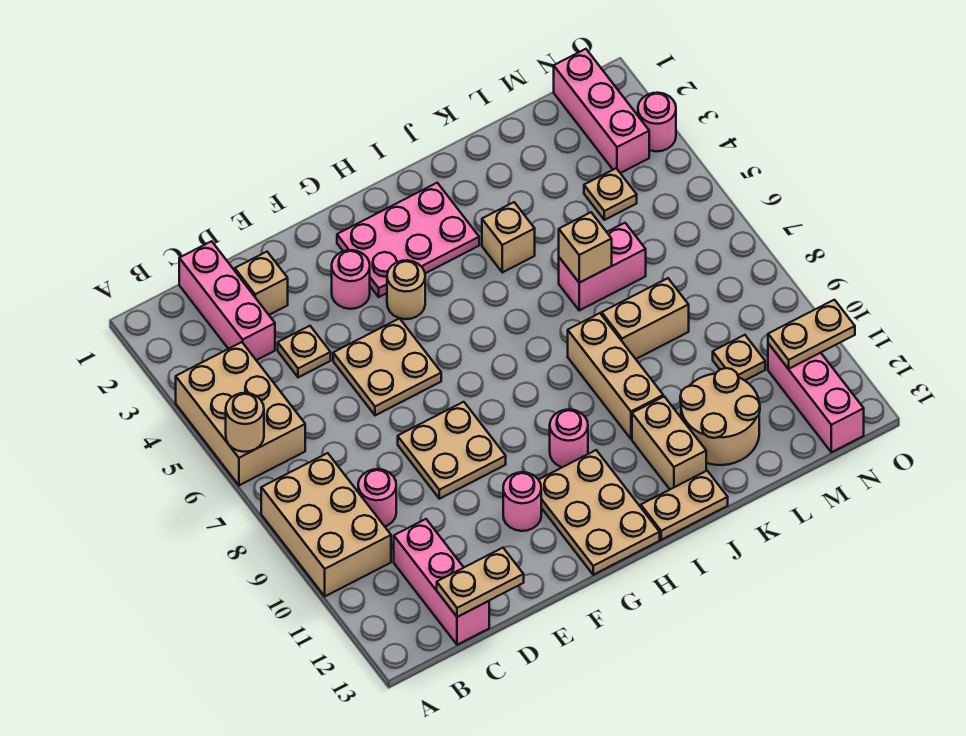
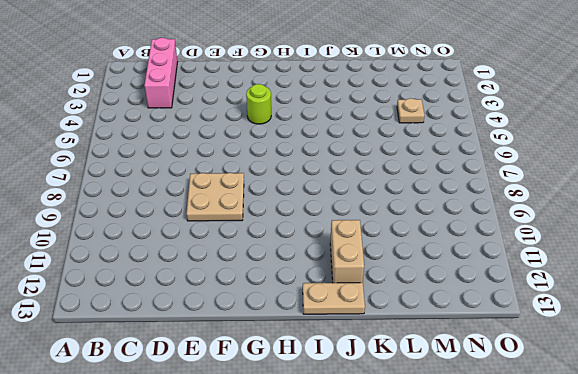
lime round brick G4 level 1 -> tan round brick G4 level 1
none -> tan brick A4:B6 level 1
none -> tan brick A8:B10 level 1
none -> pink round brick C9 level 1
none -> pink brick C11:C13 level 1

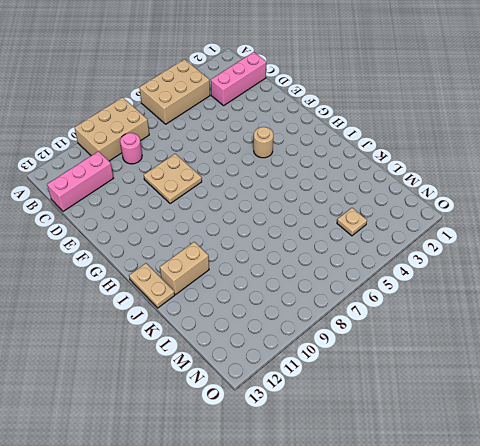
none -> tan brick D2 level 1
none -> tan plate D4 level 1
none -> tan plate E5:F6 level 1
none -> pink round brick F3 level 1

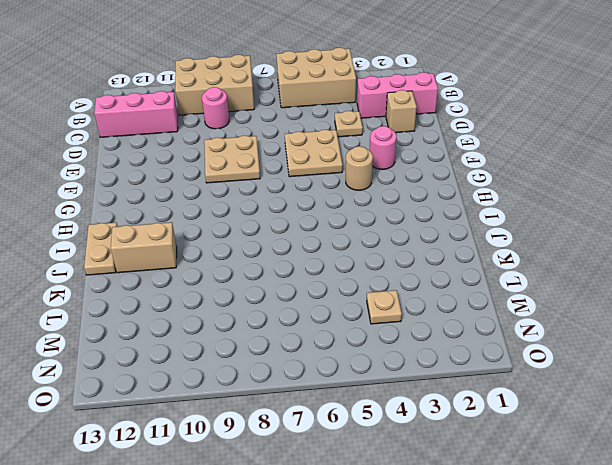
none -> pink round brick F11 level 1
none -> pink plate G2:I3 level 1
none -> tan plate G11:H13 level 1
none -> pink round brick H10 level 1

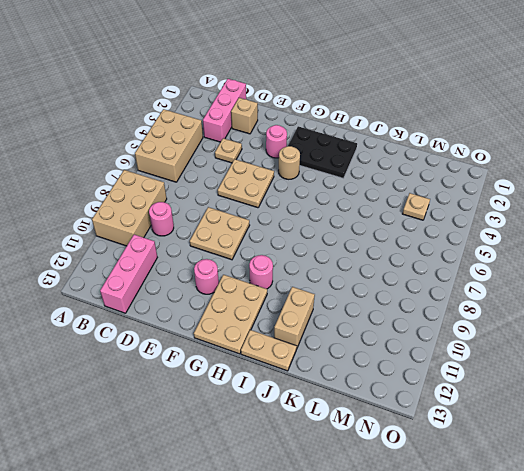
black plate G2:I3 level 1 -> pink plate G2:I3 level 1
none -> tan brick J4 level 1
none -> tan brick J8:J10 level 1
none -> pink brick K6:L6 level 1
none -> tan brick K8:L8 level 1

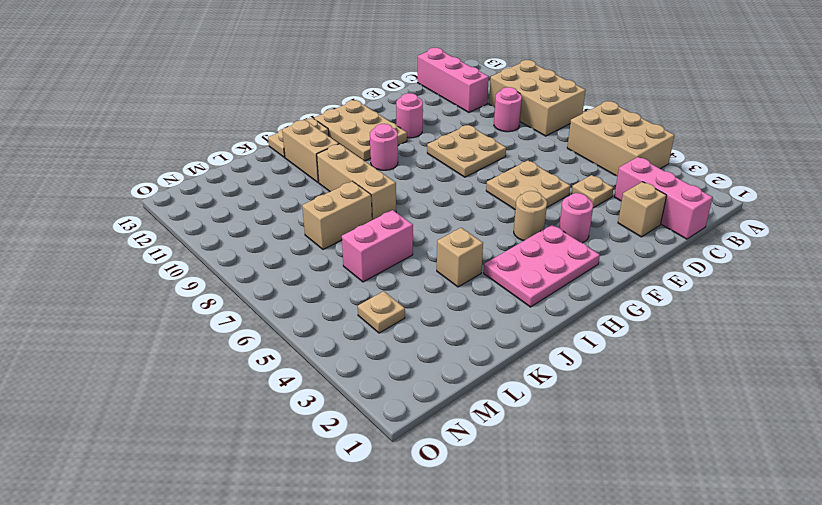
none -> tan round brick K11:L12 level 1
none -> tan plate M10 level 1
none -> pink brick N1:N3 level 1
none -> pink brick N11:N13 level 1

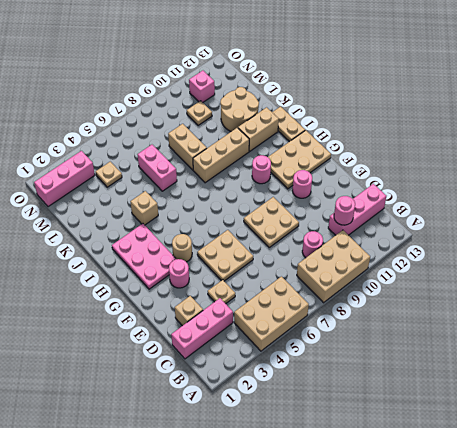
pink round brick C11 level 2 -> pink round brick O3 level 1
pink brick N11 level 1 -> pink brick N11:N13 level 1
none -> tan round brick A6 level 2
none -> tan plate C13:D13 level 2
none -> tan brick K6 level 2
none -> tan plate N11:O11 level 2

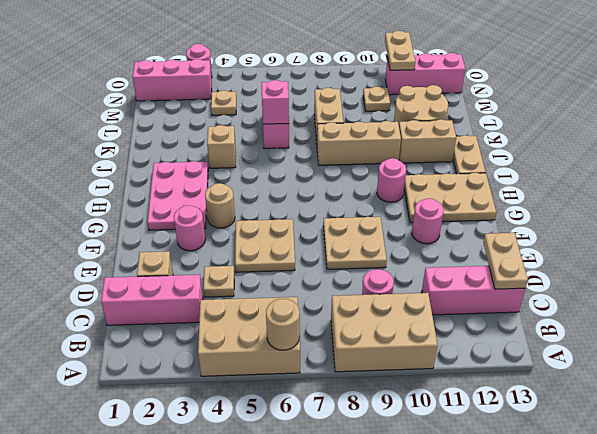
pink brick K6 level 2 -> tan brick K6 level 2

